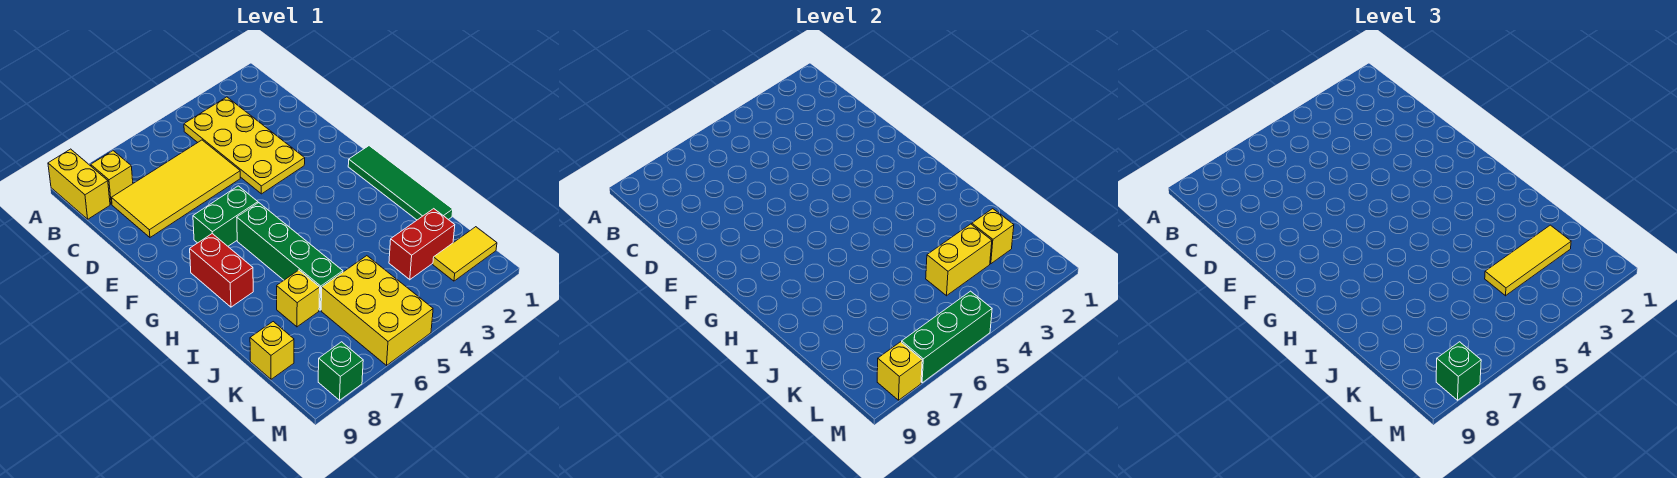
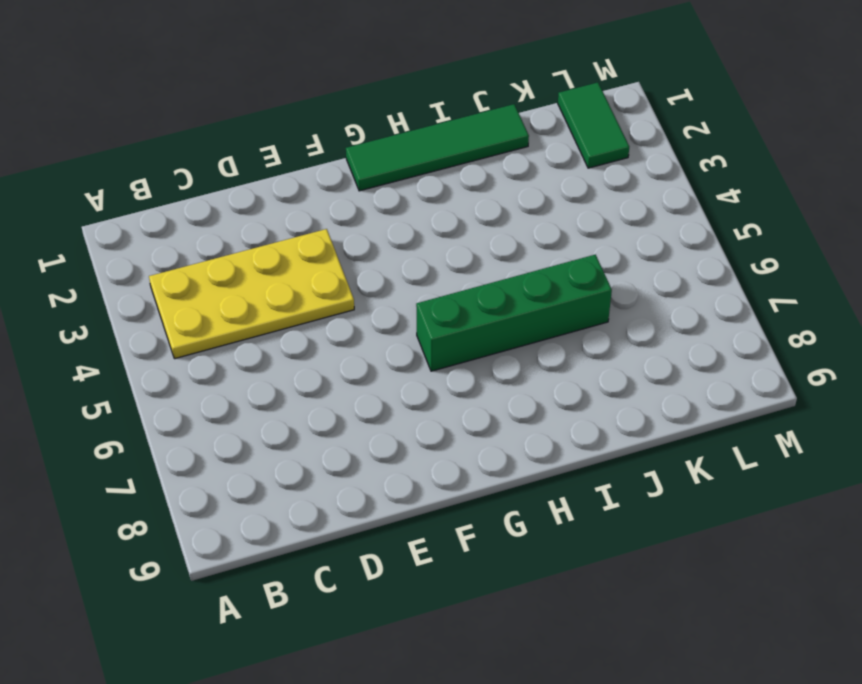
green tile L1:L2 level 1 -> yellow tile L1:L2 level 1
none -> yellow brick A9:B9 level 1
none -> yellow brick B8 level 1
none -> yellow tile C5:D8 level 1

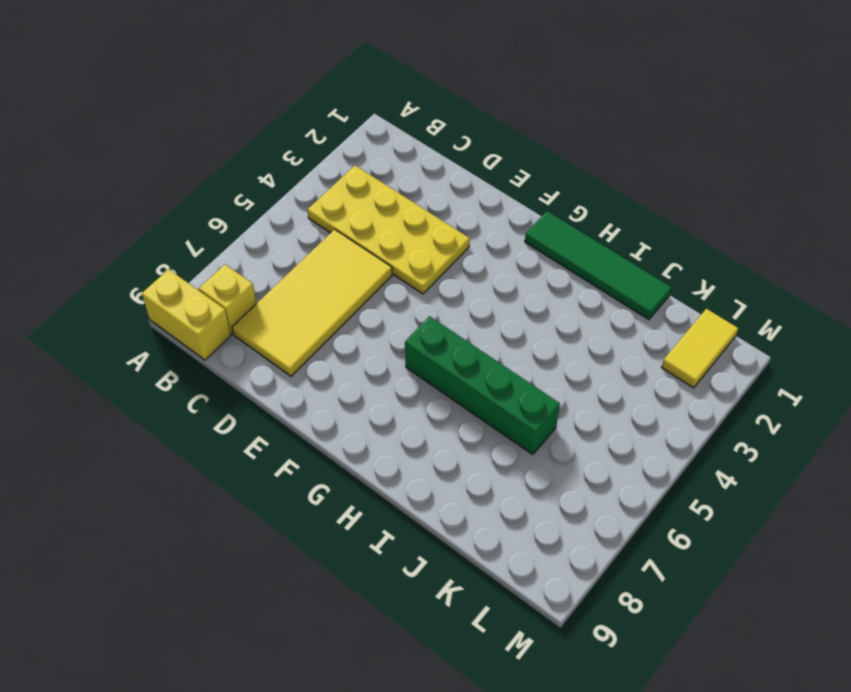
none -> green brick F6:F7 level 1
none -> red brick G8:H8 level 1
none -> yellow brick J7 level 1

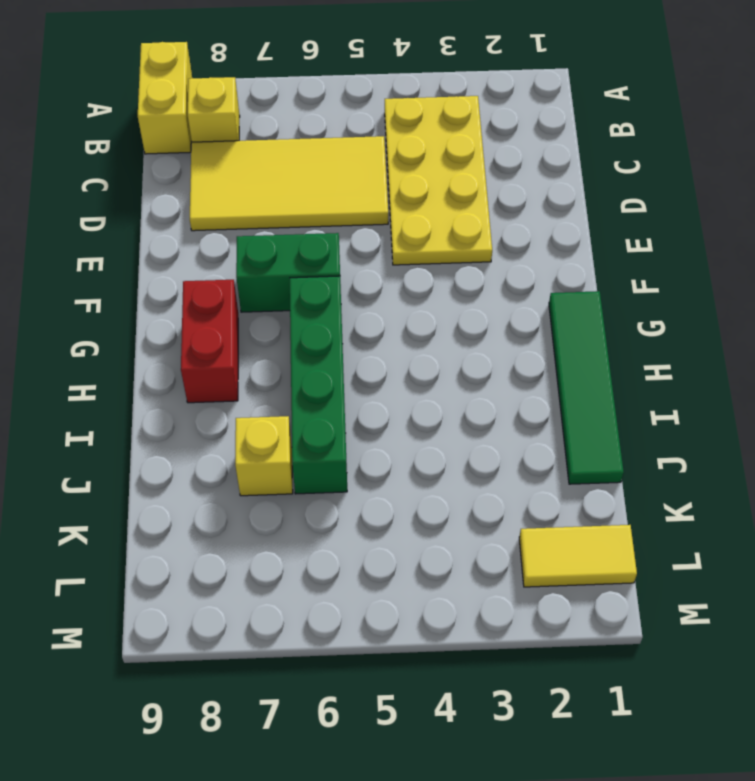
none -> red brick K2:K3 level 1
none -> yellow brick K5:M6 level 1
none -> yellow brick K9 level 1

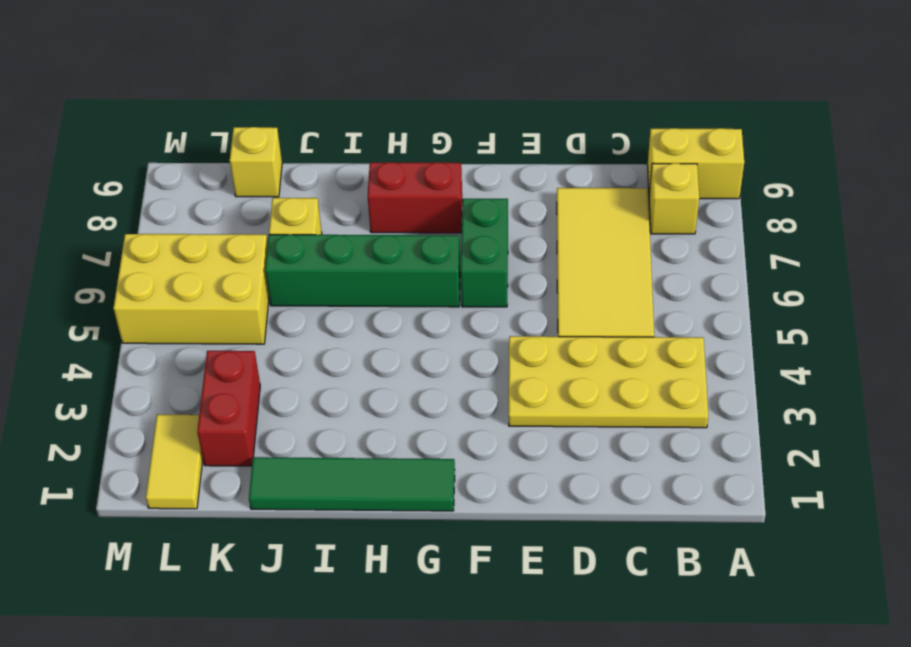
none -> green brick M8 level 1
none -> yellow brick K2 level 2
none -> yellow brick K3:K4 level 2

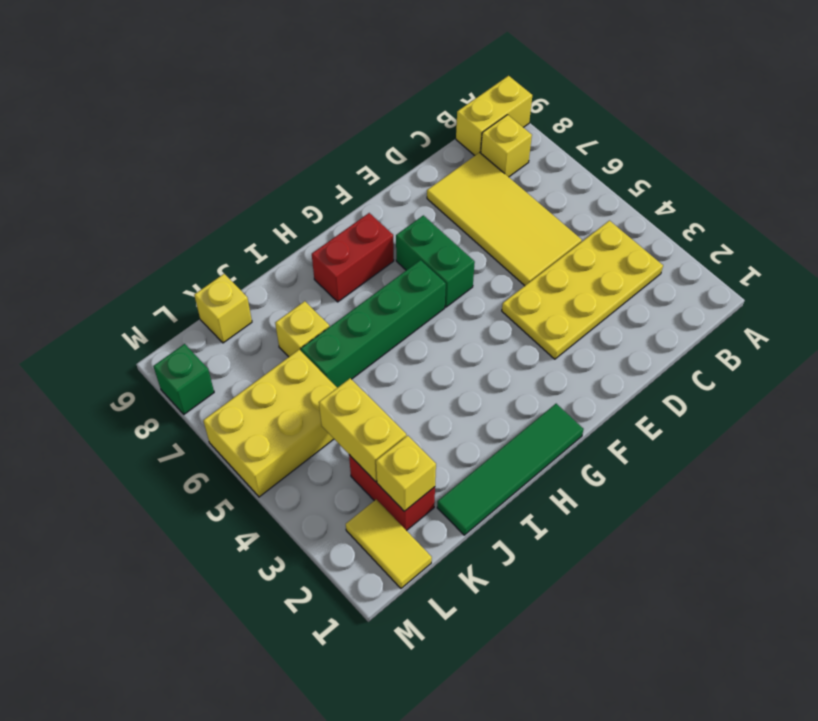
none -> green brick M5:M7 level 2
none -> yellow brick M8 level 2
none -> yellow tile K2:K4 level 3

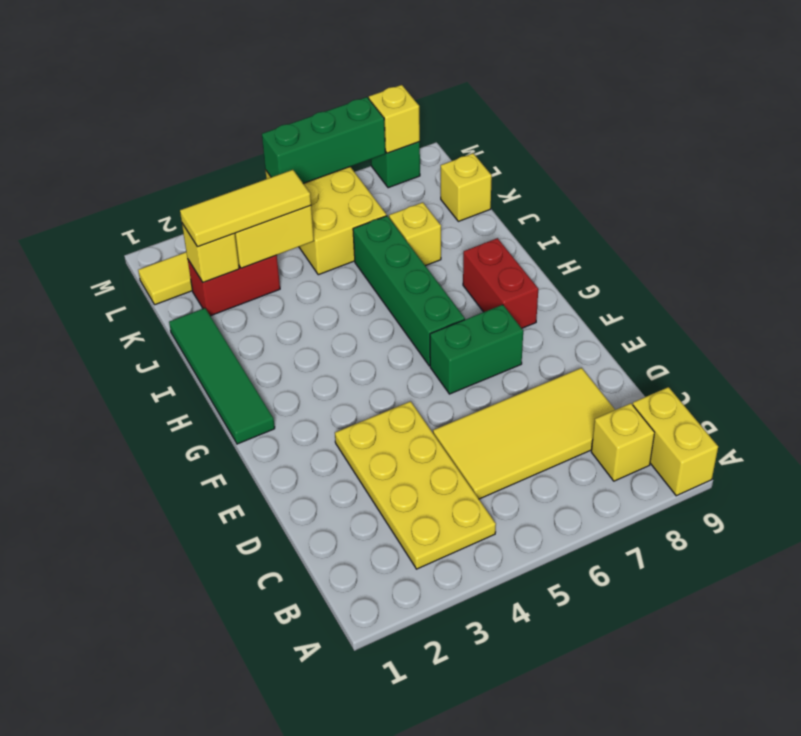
none -> green brick M8 level 3

